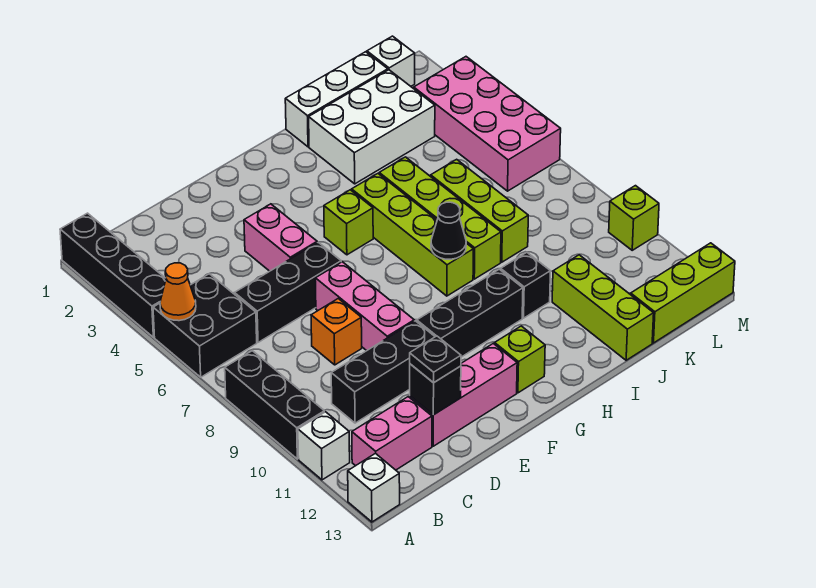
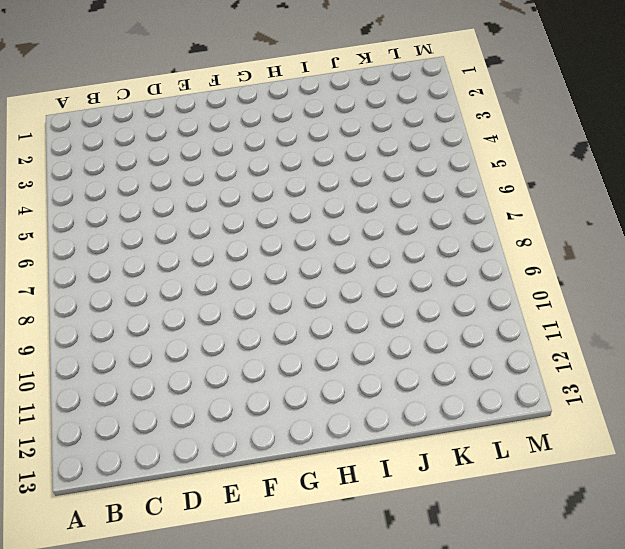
none -> black brick A1:A4 level 1
none -> black brick A5:B6 level 1
none -> black brick A8:A10 level 1
none -> white brick A11 level 1

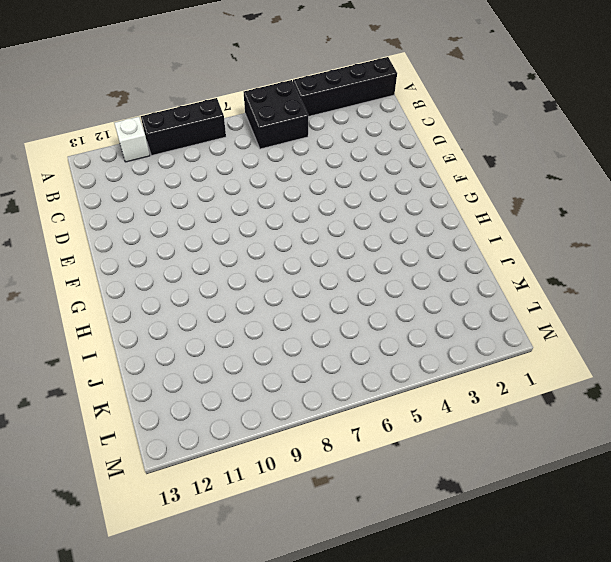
none -> white brick A13 level 1
none -> pink brick B12:C12 level 1
none -> black brick C6:E6 level 1
none -> black brick C10:E10 level 1

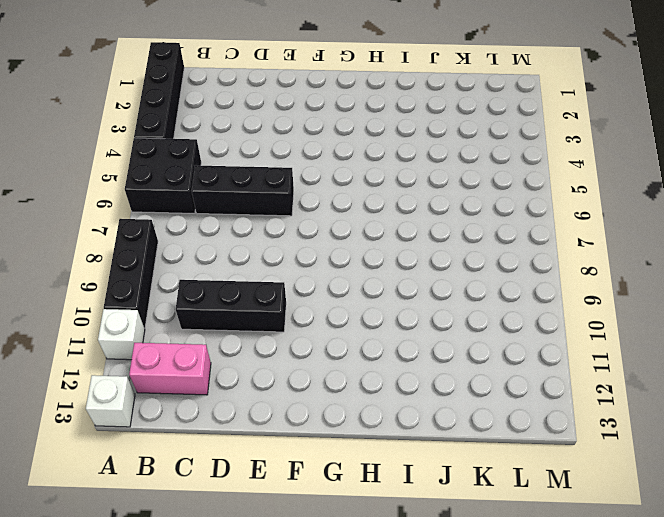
none -> orange brick D8 level 1
none -> pink brick D12:F12 level 1
none -> pink brick E4:E5 level 1
none -> pink brick E7:E9 level 1

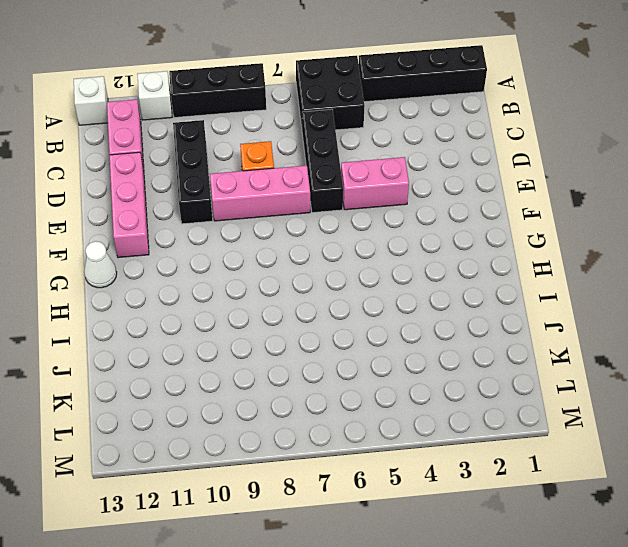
white cone G13 level 1 -> none
none -> black brick F10:H10 level 1
none -> lime brick G5 level 1
none -> lime brick G12 level 1
none -> lime brick H5:H8 level 1

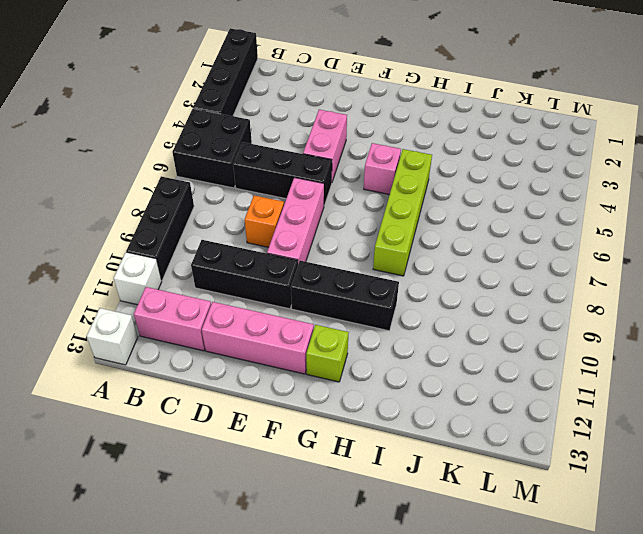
pink brick G5 level 1 -> lime brick G5 level 1
none -> white brick I1:K1 level 1
none -> white brick I2:K3 level 1
none -> lime brick I5:I8 level 1
none -> black brick I10 level 1

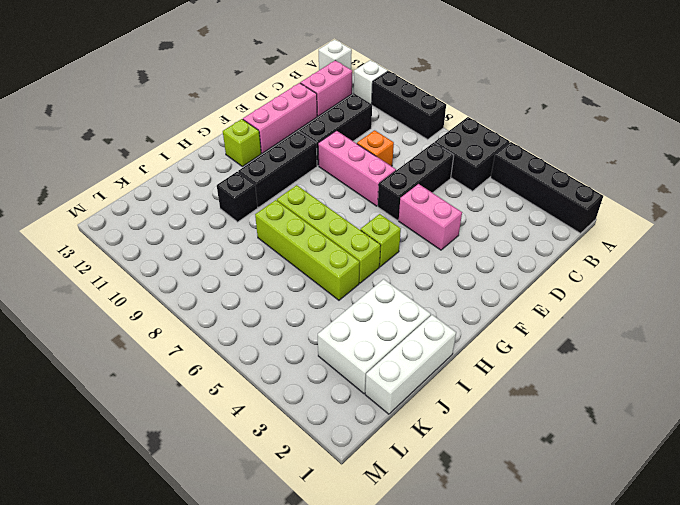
none -> lime brick J6:J8 level 1
none -> lime brick J11:J13 level 1
none -> lime brick K13:M13 level 1
none -> white brick L1 level 1

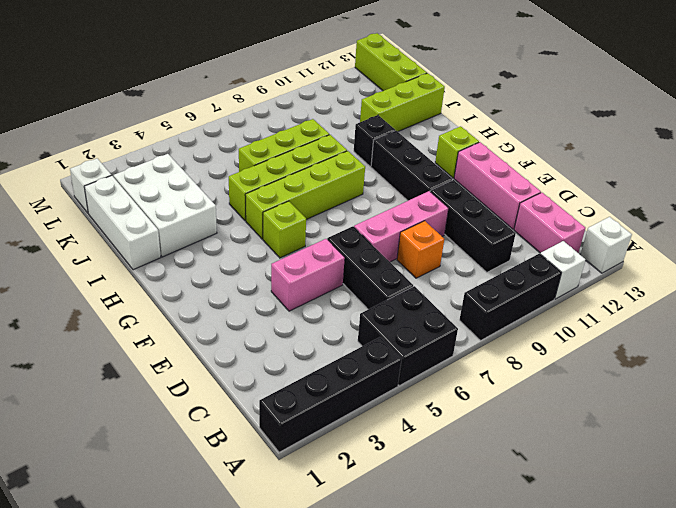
none -> pink brick L3:M6 level 1
none -> lime brick M10 level 1
none -> orange cone A5 level 2
none -> black brick D12 level 2

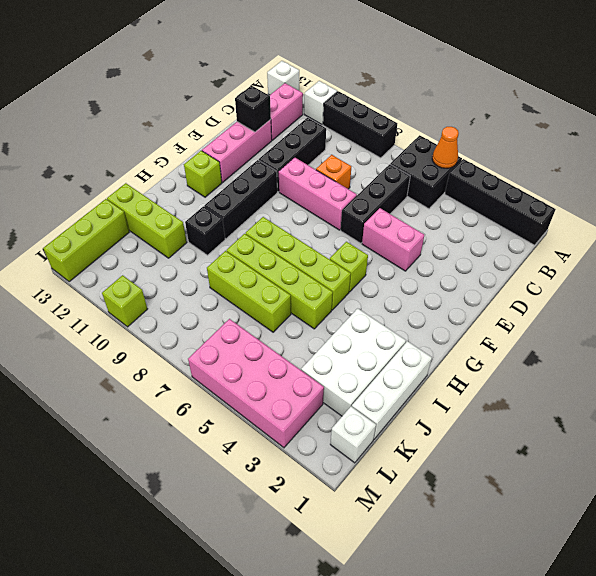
none -> black cone H8 level 2
none -> black plate D12 level 3

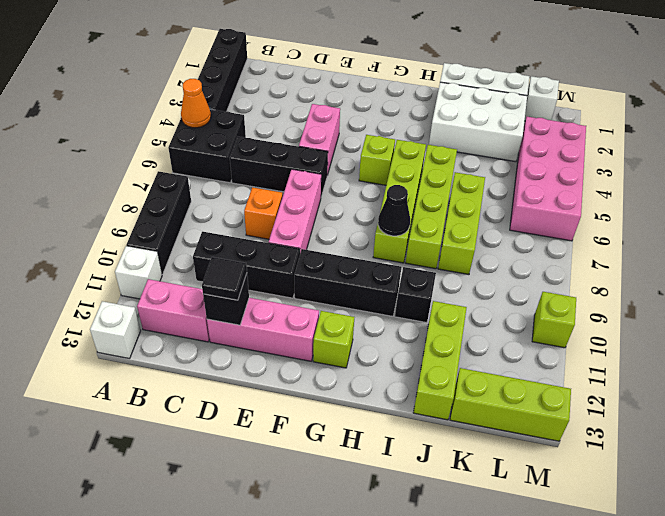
black tile D12 level 3 -> black plate D12 level 3

